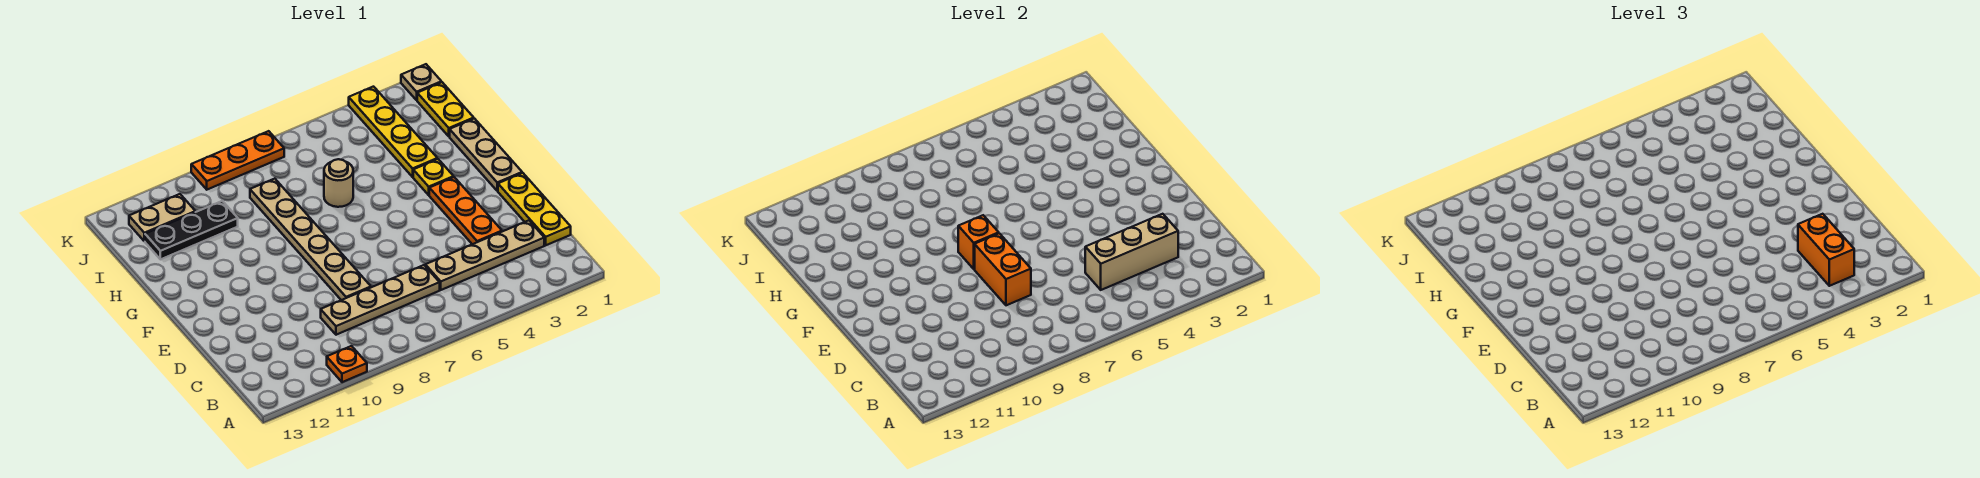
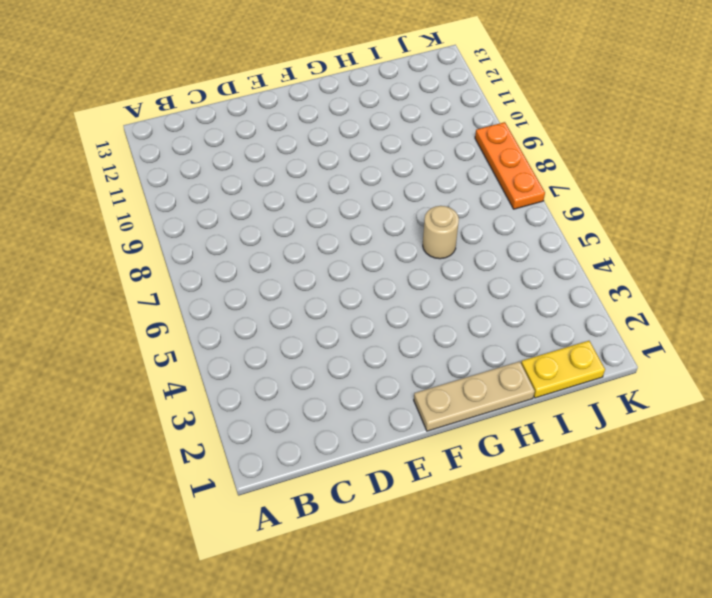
none -> orange plate A10 level 1
none -> yellow plate C1:E1 level 1
none -> tan plate C2:C5 level 1

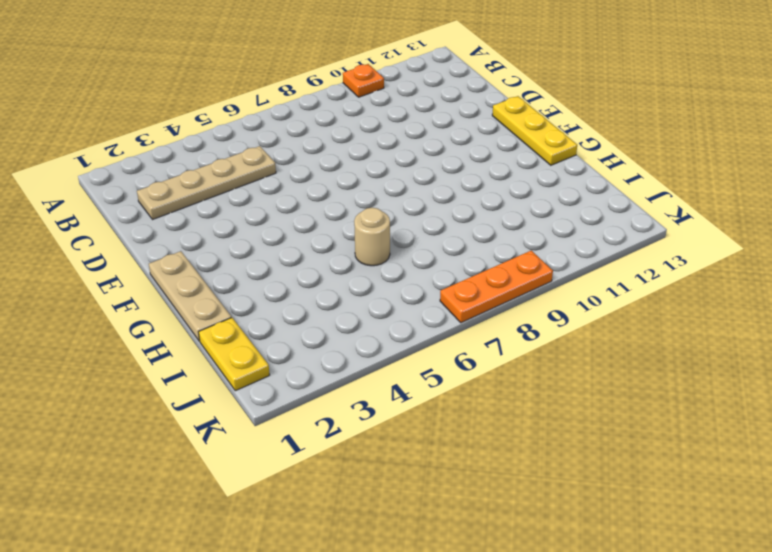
yellow plate E13:G13 level 1 -> yellow plate C1:E1 level 1
none -> tan plate C6:C9 level 1
none -> orange plate D3:F3 level 1
none -> tan plate D8:I8 level 1

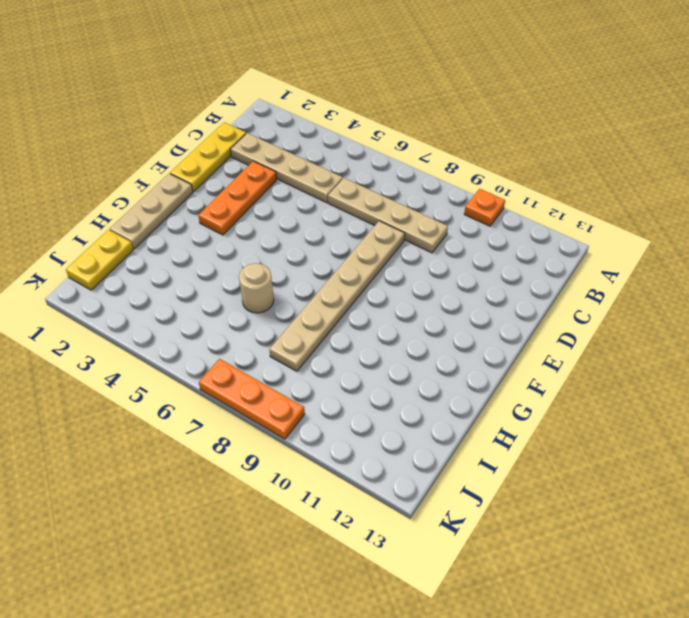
none -> yellow plate G3 level 1
none -> yellow plate H3:K3 level 1
none -> black plate I10:I12 level 1

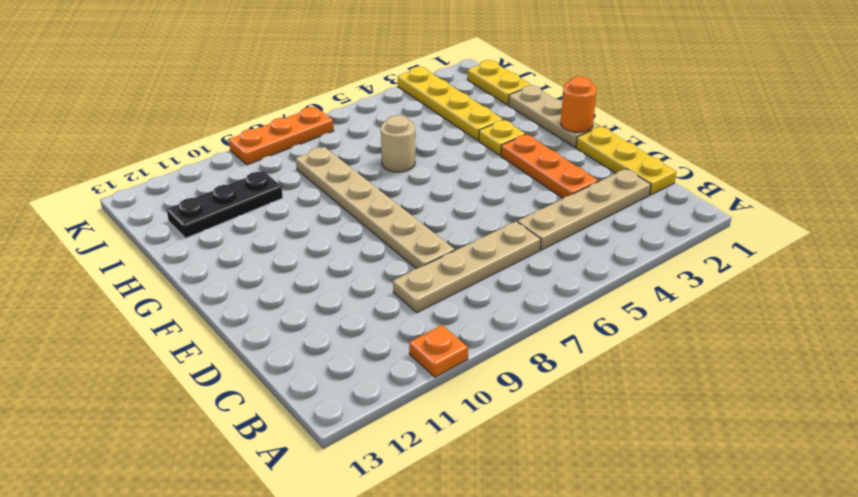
orange round brick F1 level 2 -> none
none -> tan plate J11:J12 level 1
none -> tan plate K1 level 1
none -> tan brick C3:C5 level 2

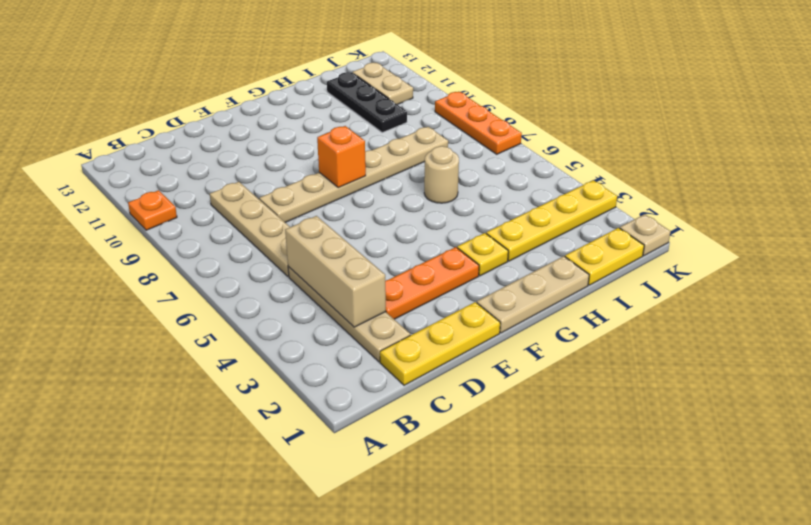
none -> orange brick D8:E8 level 2
none -> orange brick B3:C3 level 3

